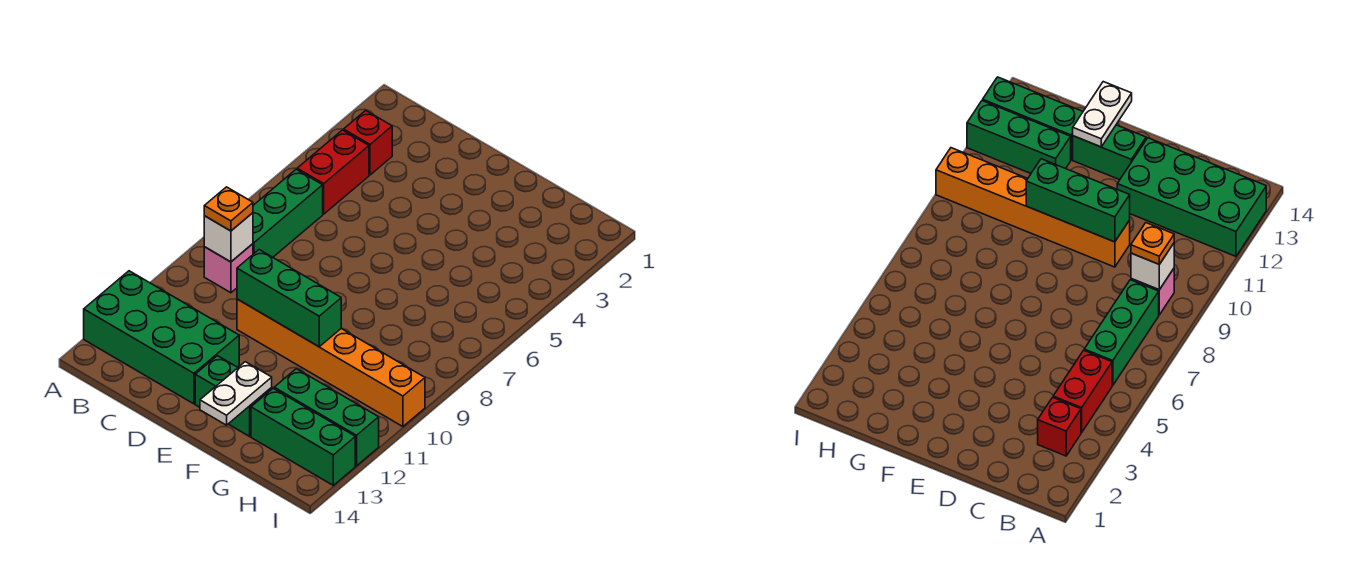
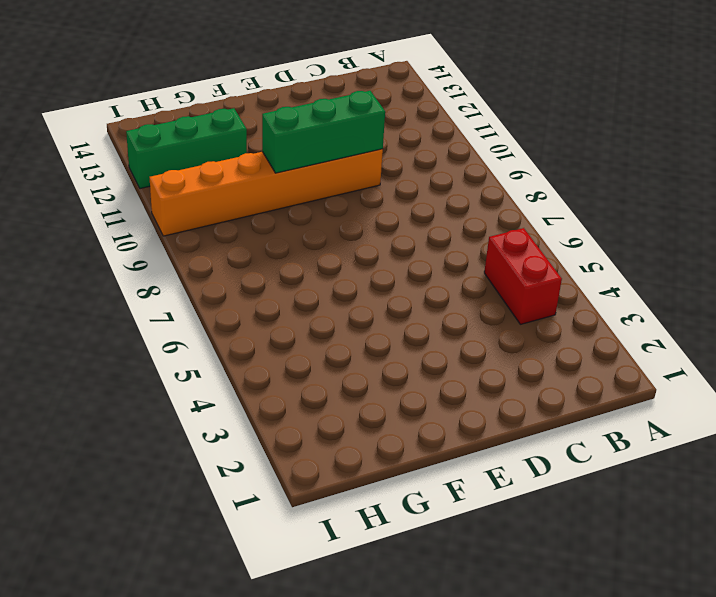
none -> green brick A12:D13 level 1
none -> red brick B3 level 1
none -> green brick B6:B8 level 1

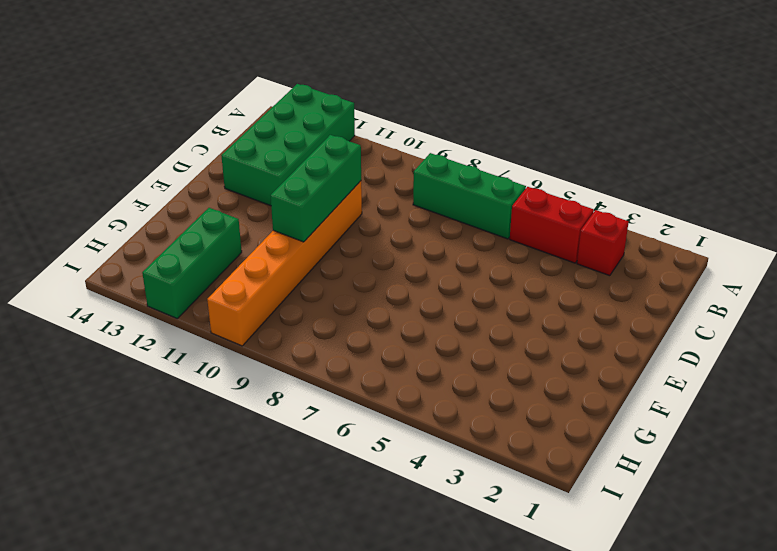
none -> pink brick B9 level 1
none -> green brick E13:F13 level 1
none -> green brick G13:I13 level 1

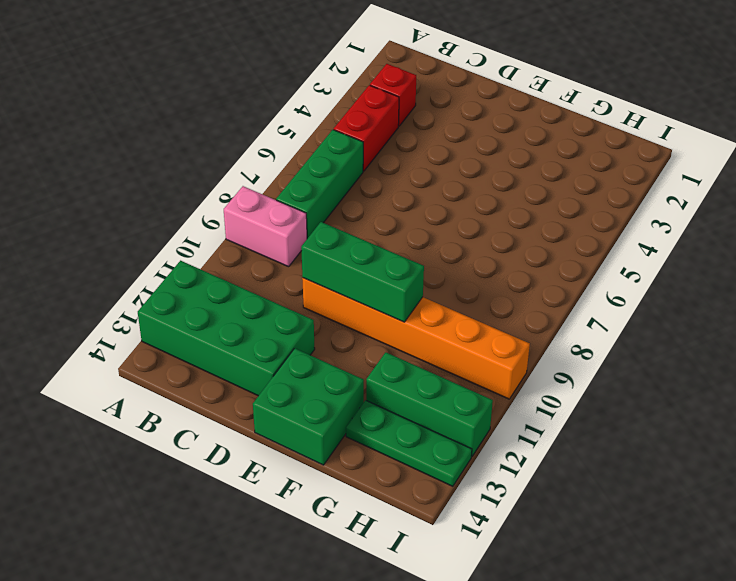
pink brick A9:B9 level 1 -> pink brick B9 level 1
green brick E13:F14 level 1 -> green brick E13:F13 level 1
green plate G13:I13 level 1 -> green brick G13:I13 level 1
none -> white brick B9 level 2
none -> white plate F13:F14 level 2
none -> orange plate B9 level 3

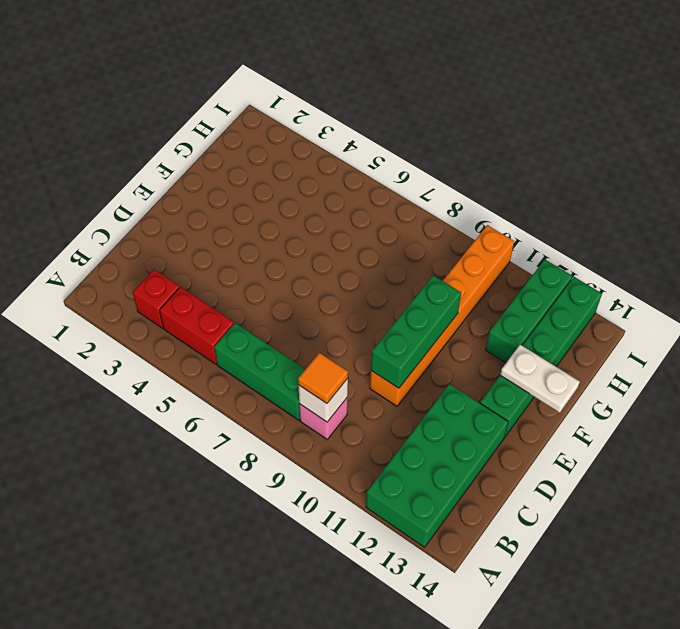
orange tile B9 level 3 -> orange plate B9 level 3

